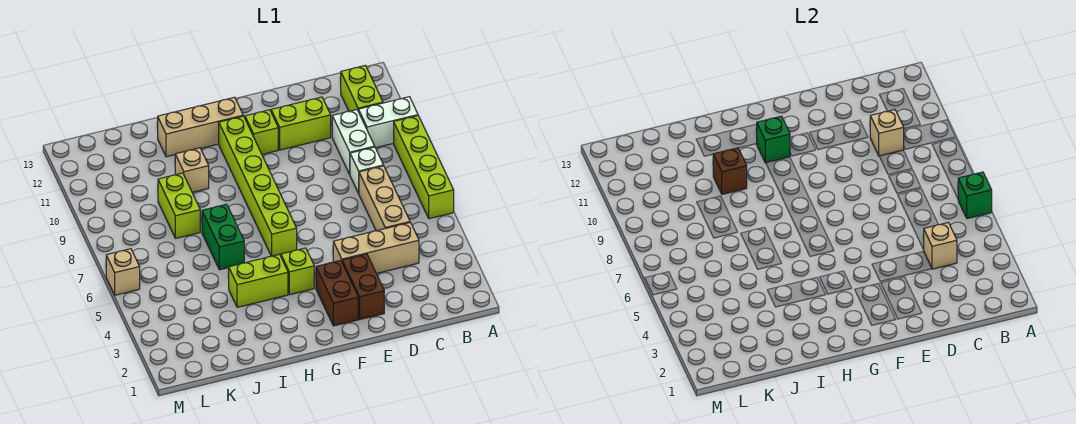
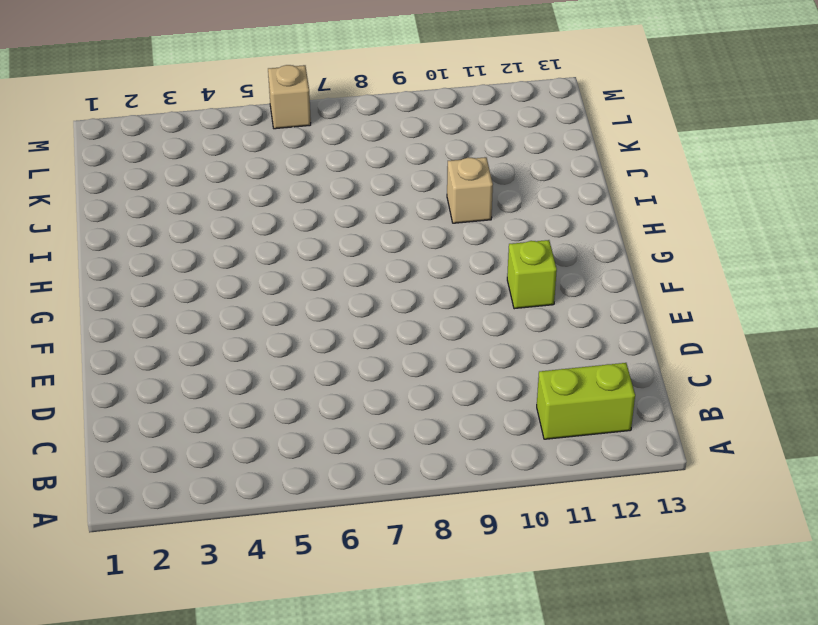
none -> lime brick A6:A9 level 1
none -> white brick A10:B10 level 1
none -> tan brick C4:E4 level 1

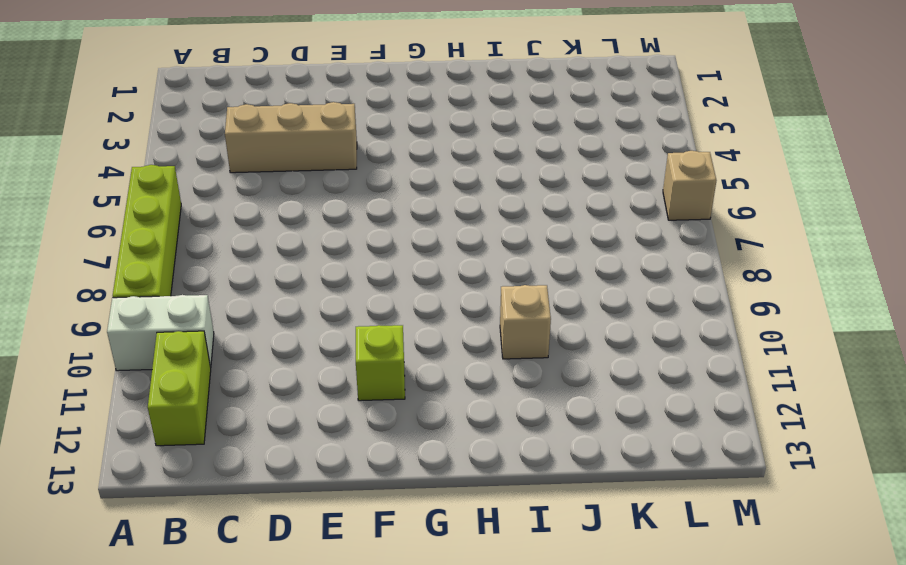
none -> tan brick C5:C7 level 1
none -> white brick C8 level 1
none -> white brick C9:C10 level 1

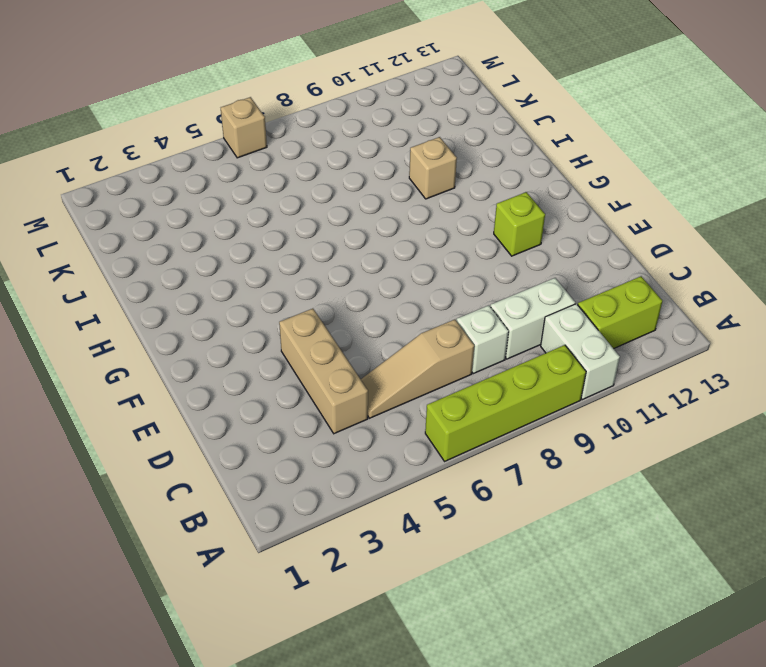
tan slope C5:C7 level 1 top 7 -> tan brick C5:C7 level 1
none -> lime brick D11:E11 level 1
none -> brown brick E2:E3 level 1
none -> brown brick F2:F3 level 1

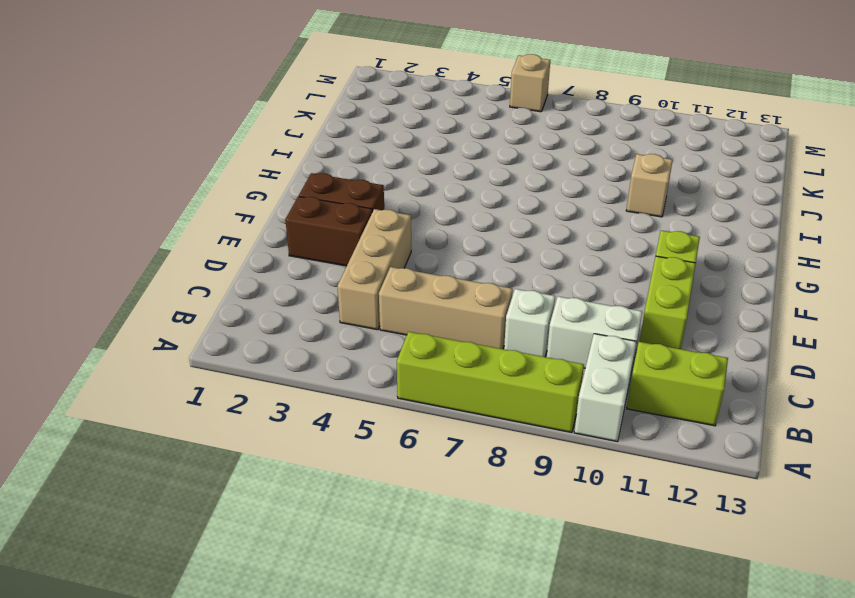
none -> lime brick G4 level 1
none -> lime brick G6:G11 level 1
none -> tan brick G12:I12 level 1

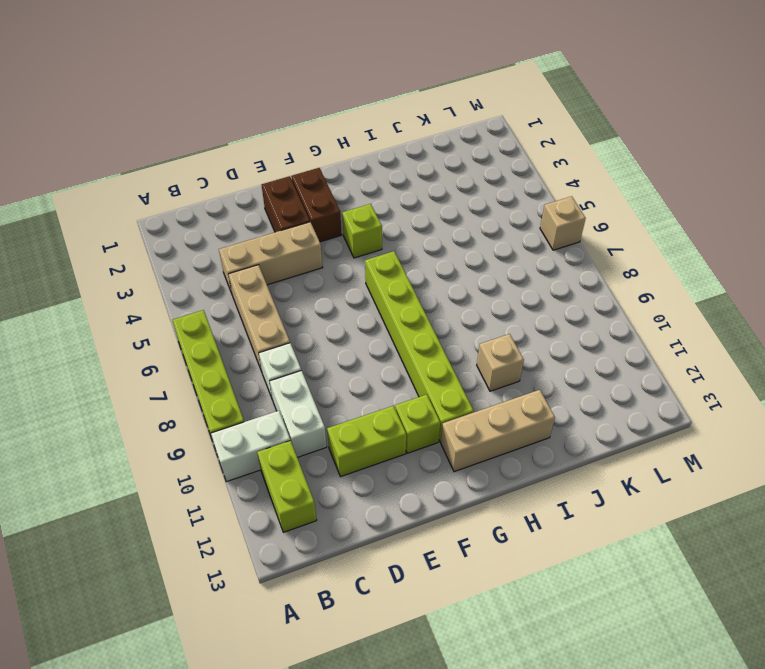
none -> lime brick H4:I4 level 1
none -> green brick I6:I7 level 1
none -> lime brick J8:J9 level 1

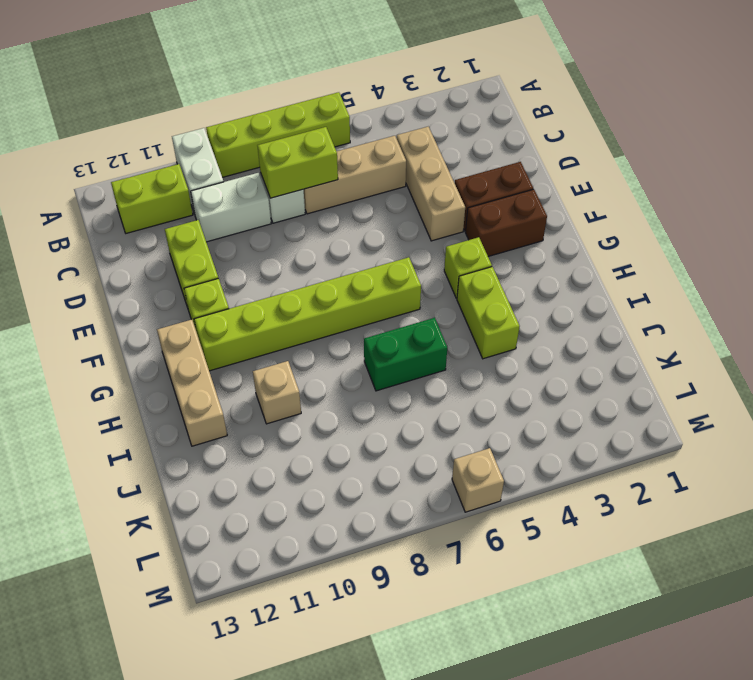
lime brick C7:C8 level 2 -> lime brick J8:J9 level 1
none -> green brick A6 level 2
none -> tan brick C4 level 2
none -> tan brick C10 level 2

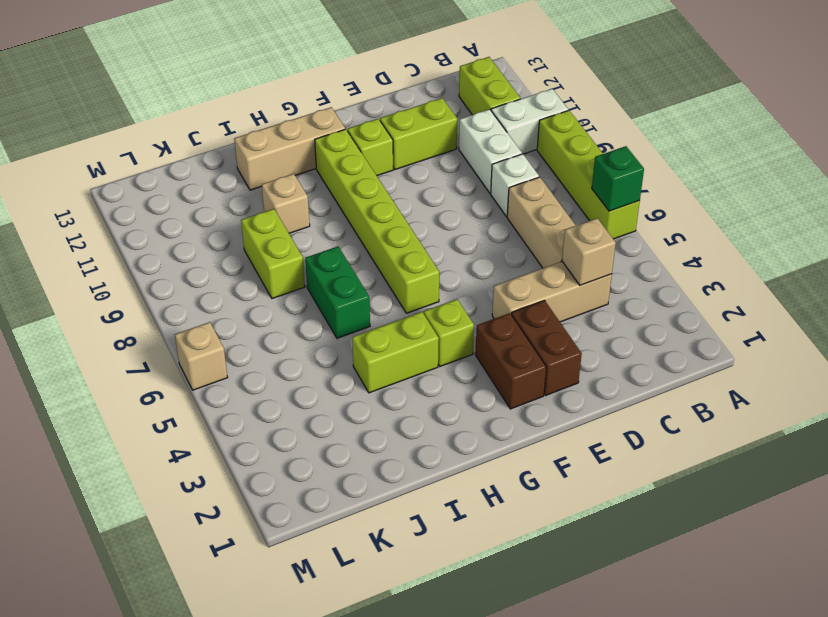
none -> tan brick C10 level 2
none -> green brick G11 level 2
none -> brown brick I10 level 2

